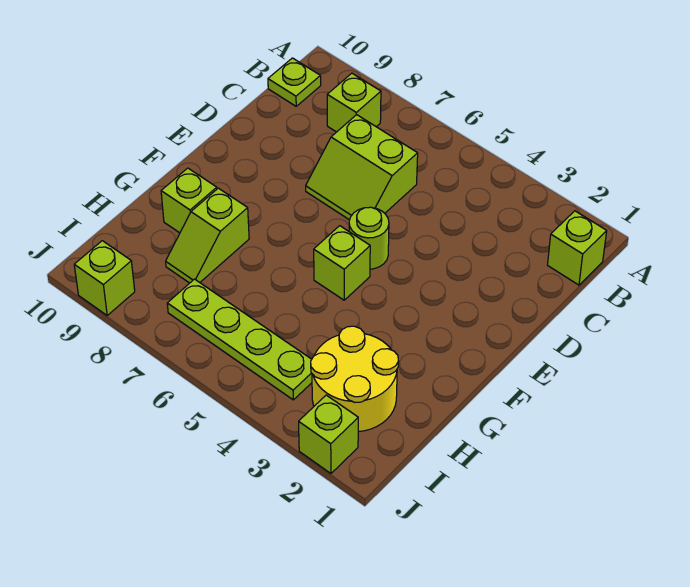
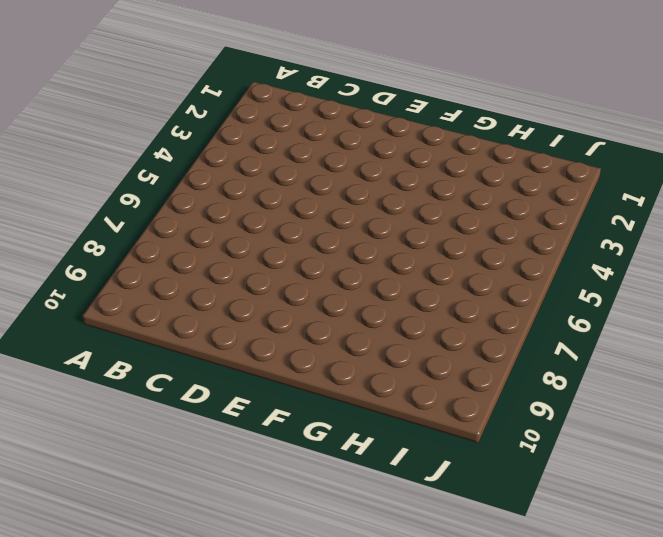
none -> lime brick B1 level 1
none -> lime brick B8 level 1
none -> lime plate B10 level 1

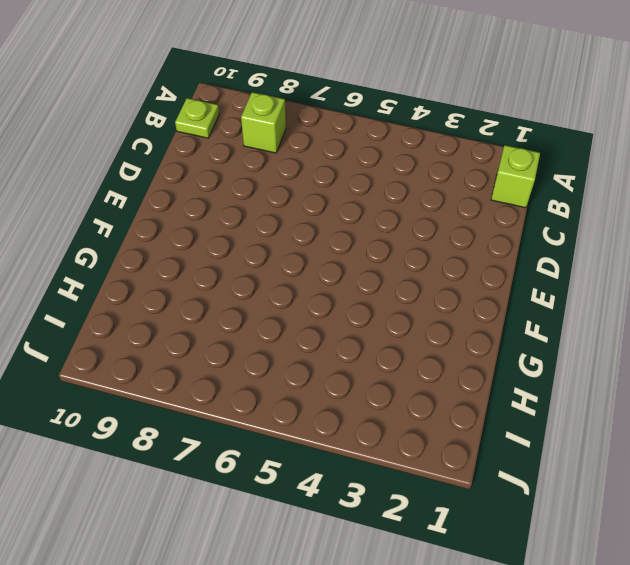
none -> lime slope C6:D7 level 1 top C
none -> lime round brick E5 level 1
none -> lime brick F5 level 1

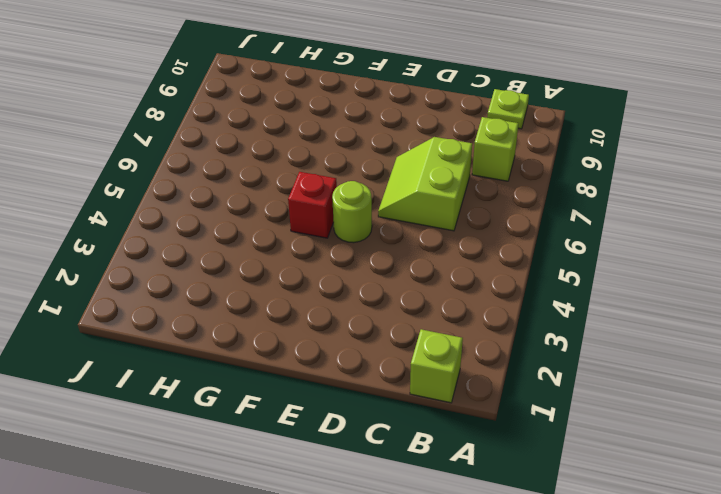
red brick F5 level 1 -> lime brick F5 level 1
none -> lime slope G8:H8 level 1 top G
none -> lime brick G9 level 1
none -> yellow round brick H2:I3 level 1

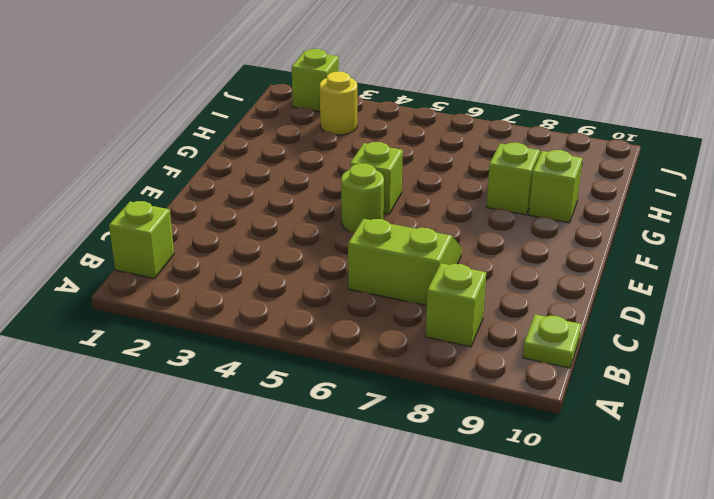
yellow round brick I3 level 1 -> yellow round brick H2:I3 level 1
none -> lime plate I4:I7 level 1
none -> lime brick J9 level 1

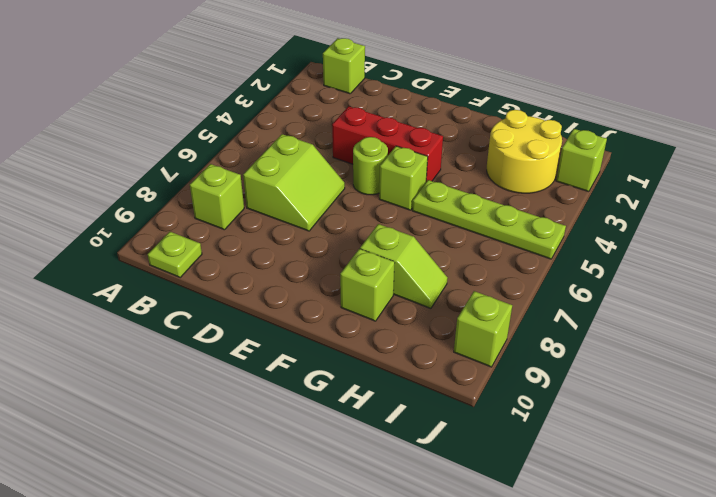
red brick D4:F4 level 1 -> none
lime plate G5:J5 level 1 -> lime plate I4:I7 level 1

